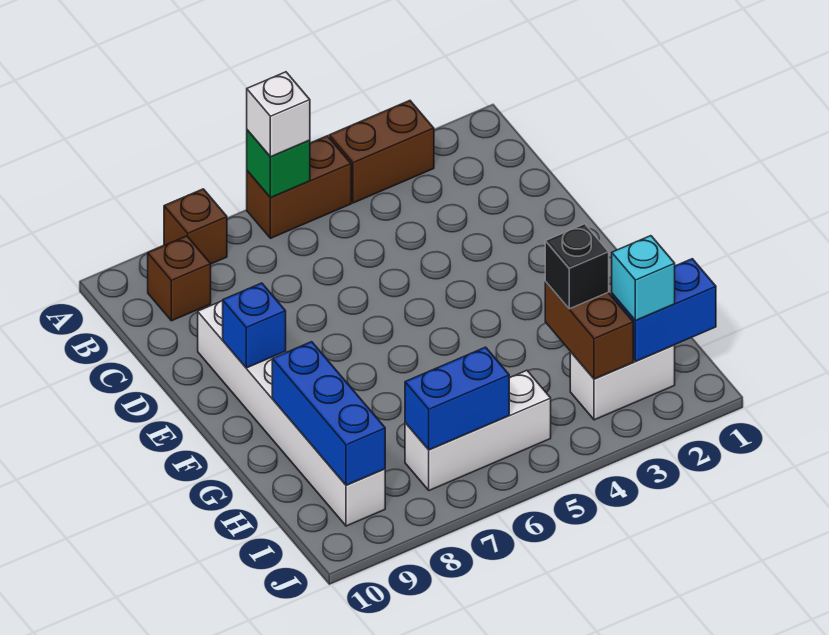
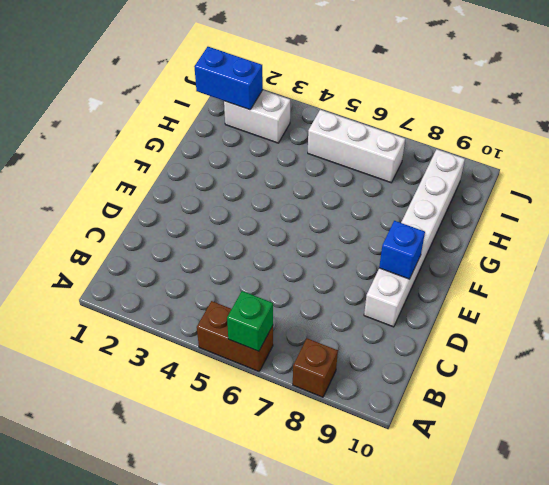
none -> brown brick A3:A4 level 1
none -> brown brick B9 level 1
none -> blue brick G9:I9 level 2

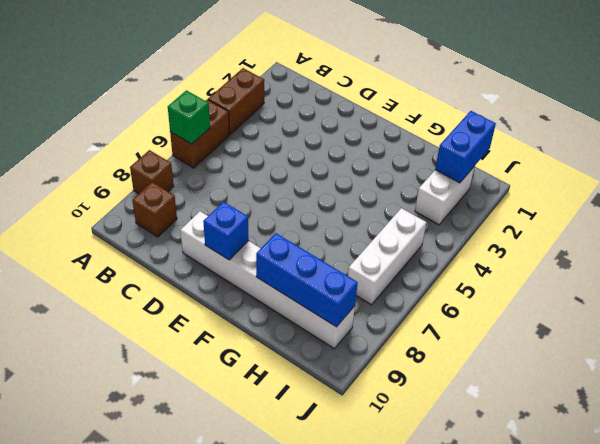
none -> brown brick H3:I3 level 2
none -> blue brick I6:I7 level 2
none -> white brick A6 level 3

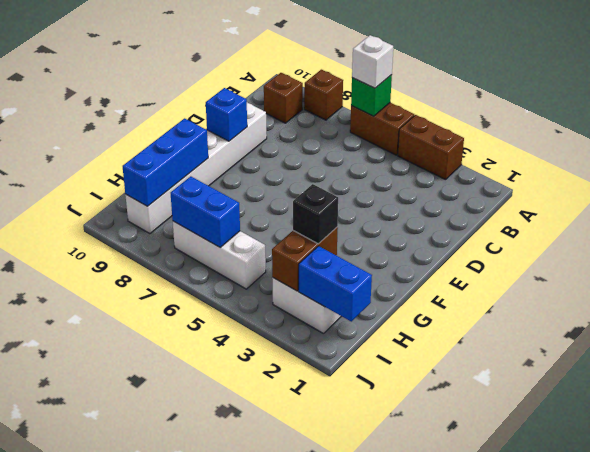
none -> cyan brick I2 level 3

